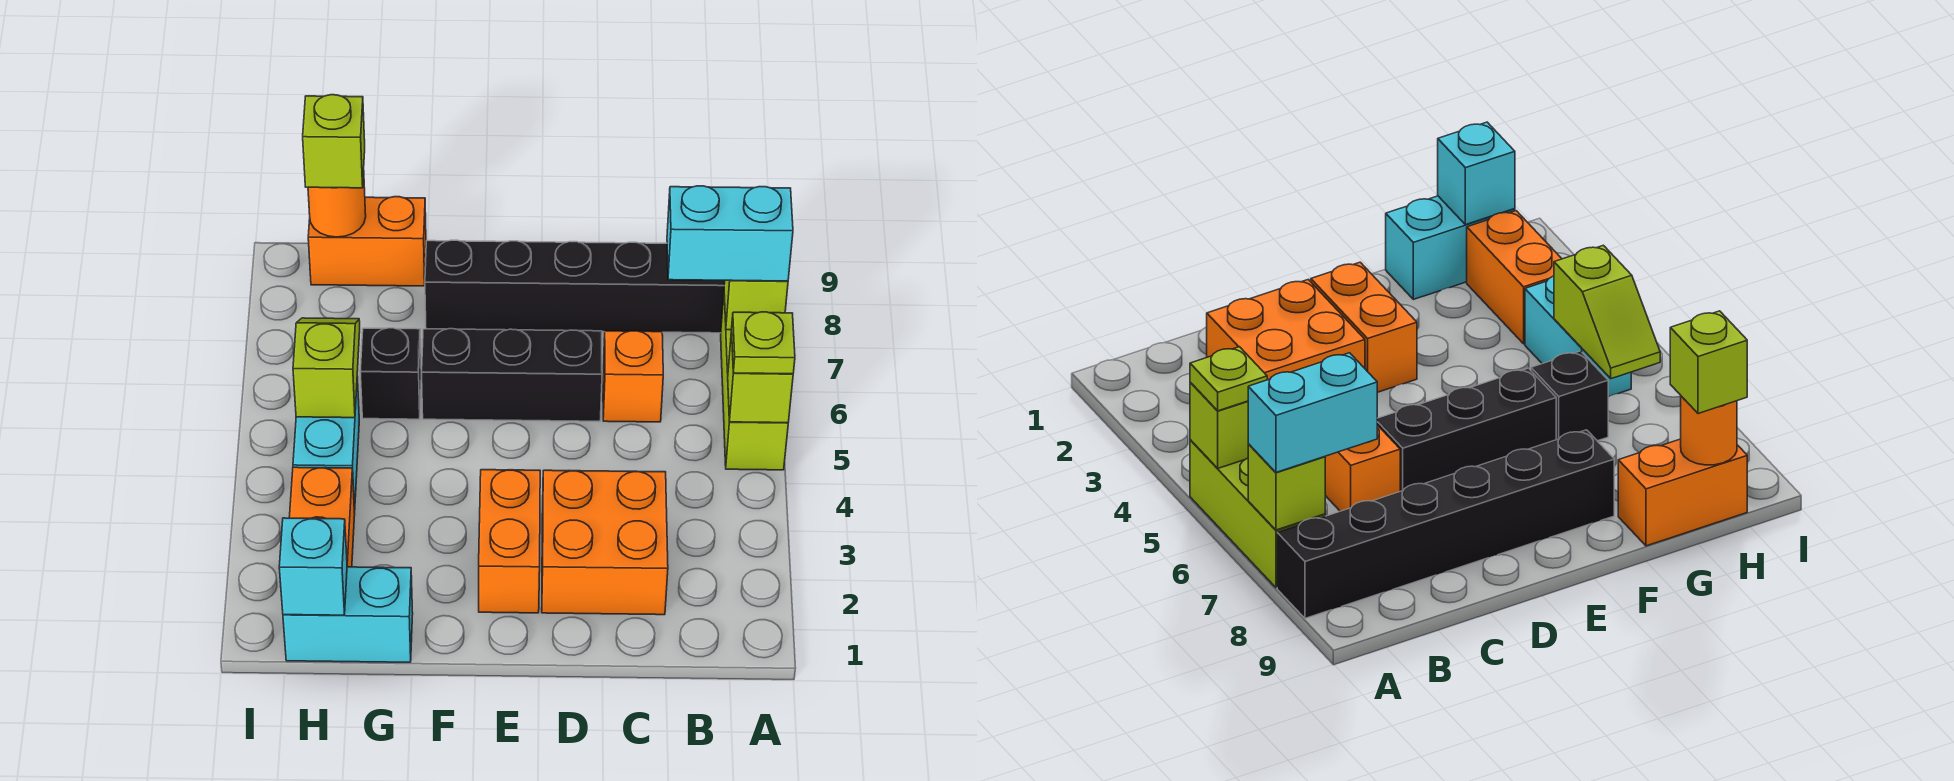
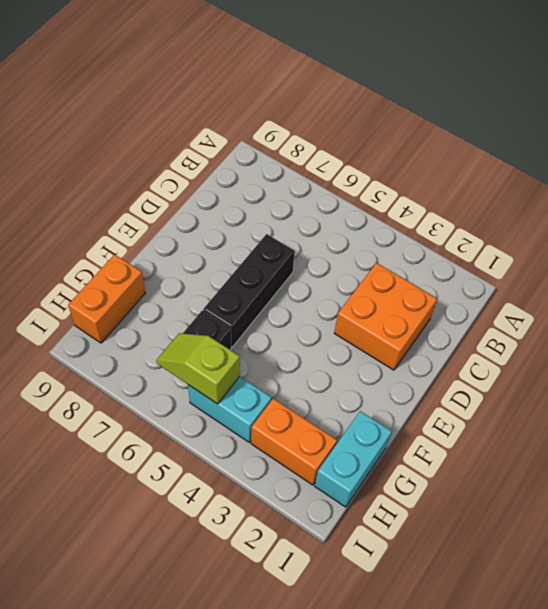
none -> lime brick A5:A7 level 1
none -> black brick A8:F8 level 1
none -> orange brick C6 level 1

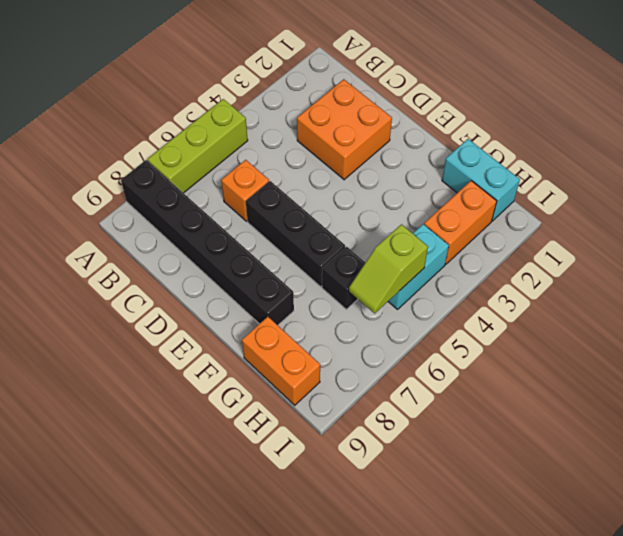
none -> orange brick E2:E3 level 1
none -> lime brick A5 level 2
none -> lime brick A7 level 2

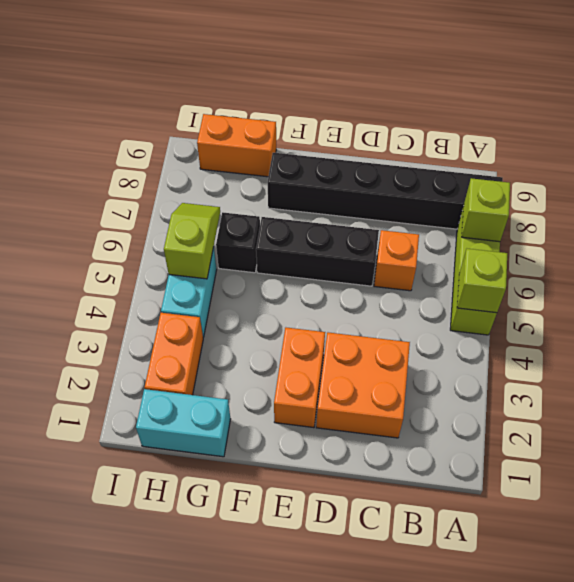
none -> cyan brick H1 level 2
none -> orange round brick H9 level 2
none -> lime plate A5 level 3

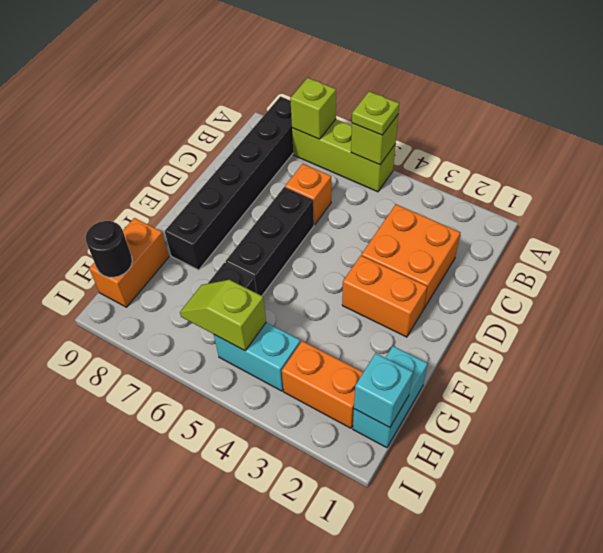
black round brick H9 level 2 -> orange round brick H9 level 2
none -> cyan brick A7:B7 level 3
none -> lime brick H9 level 3

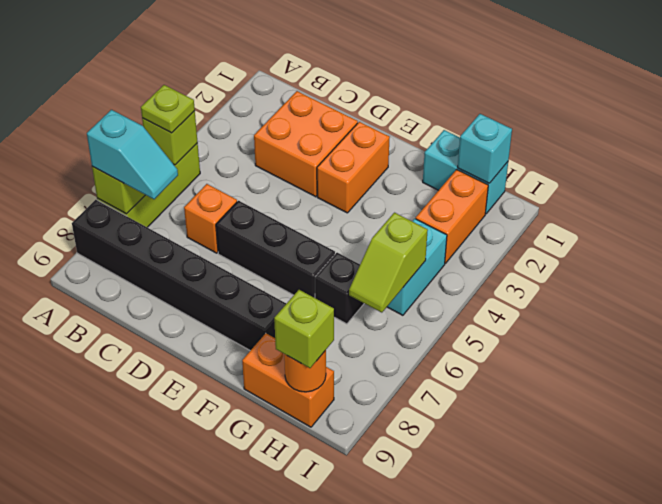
cyan slope A7:B7 level 3 top A -> cyan brick A7:B7 level 3

